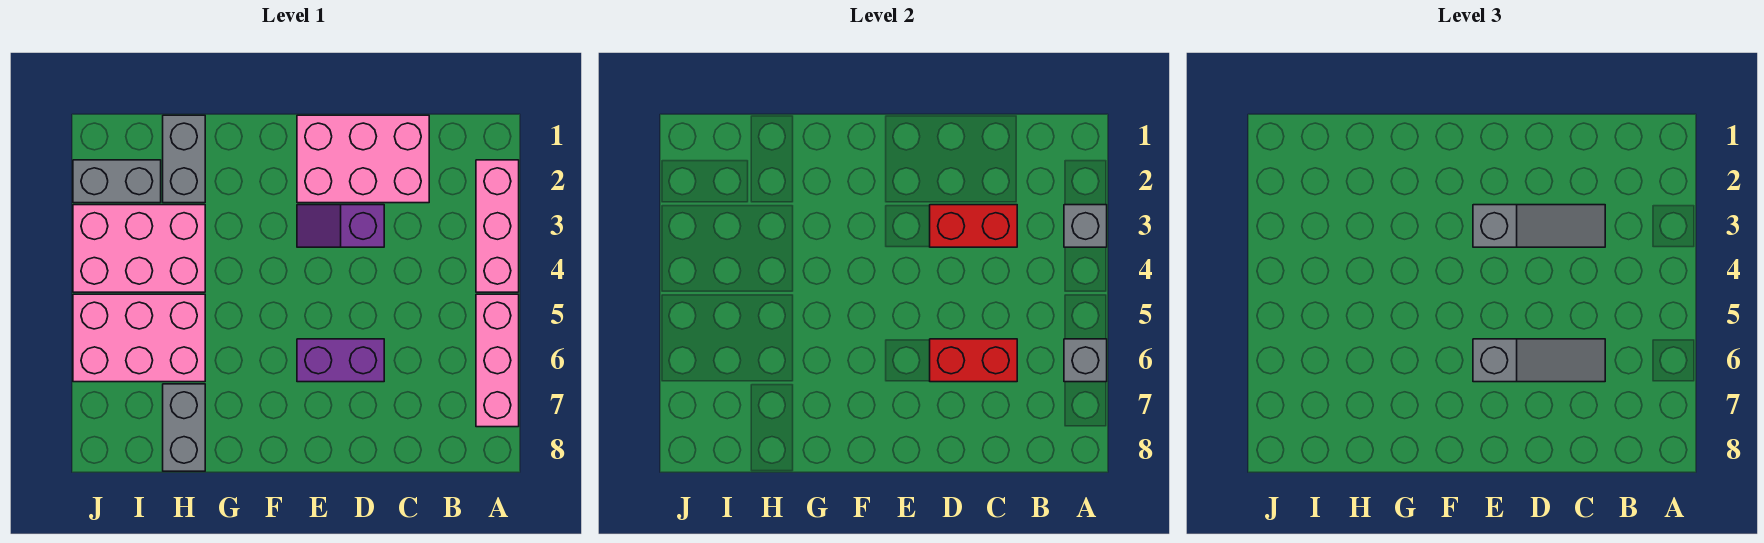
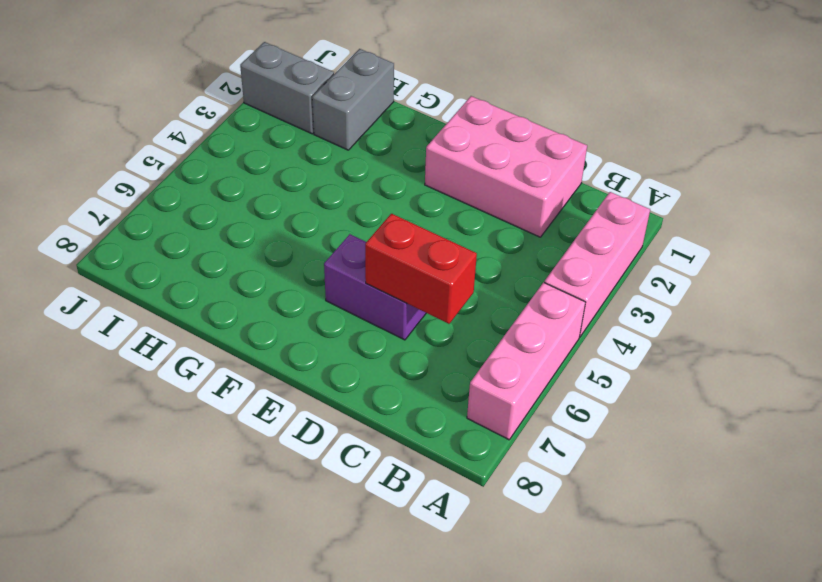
none -> purple slope D3:E3 level 1 top D
none -> pink brick H3:J4 level 1
none -> pink brick H5:J6 level 1

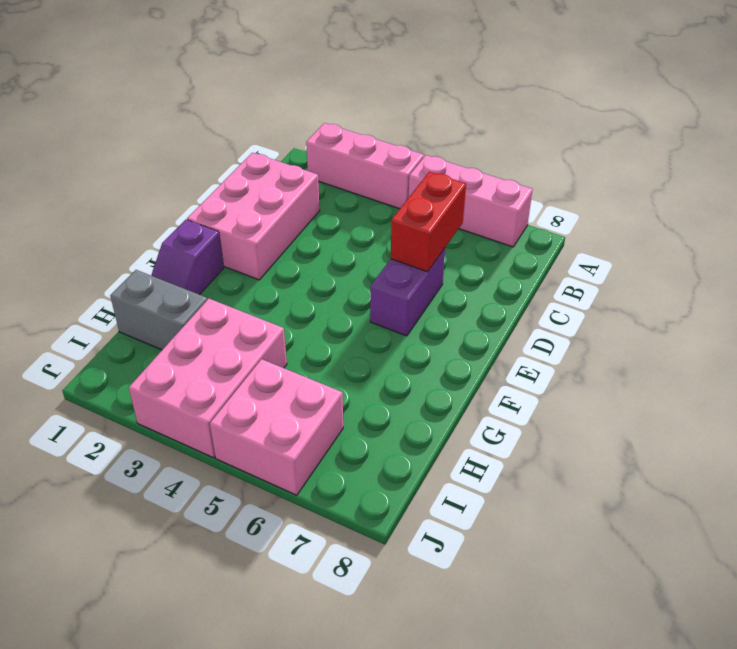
purple slope F1:G1 level 1 top F -> purple slope D3:E3 level 1 top D
pink brick I5:J6 level 1 -> pink brick H5:J6 level 1
none -> grey brick H7:H8 level 1
none -> grey brick I2:J2 level 1
none -> grey brick A3 level 2

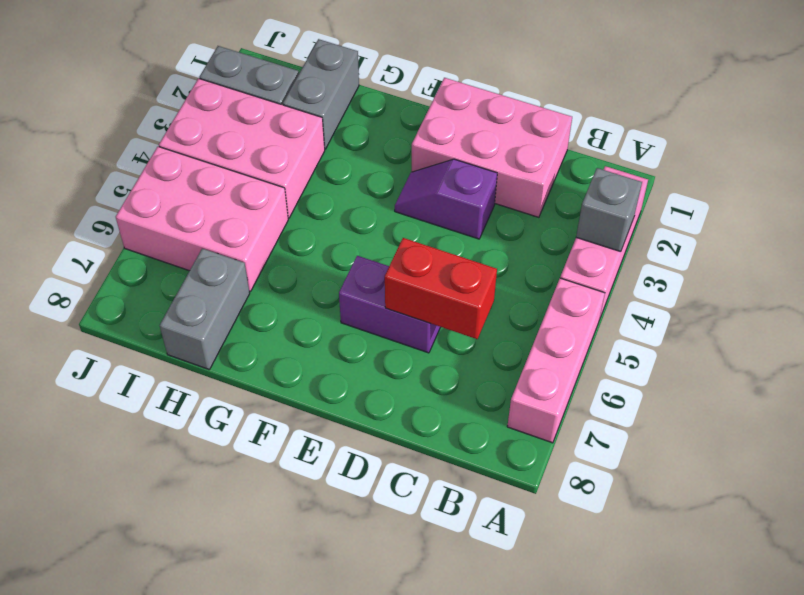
none -> grey brick A6 level 2
none -> red brick C3:D3 level 2
none -> grey slope C3:E3 level 3 top E

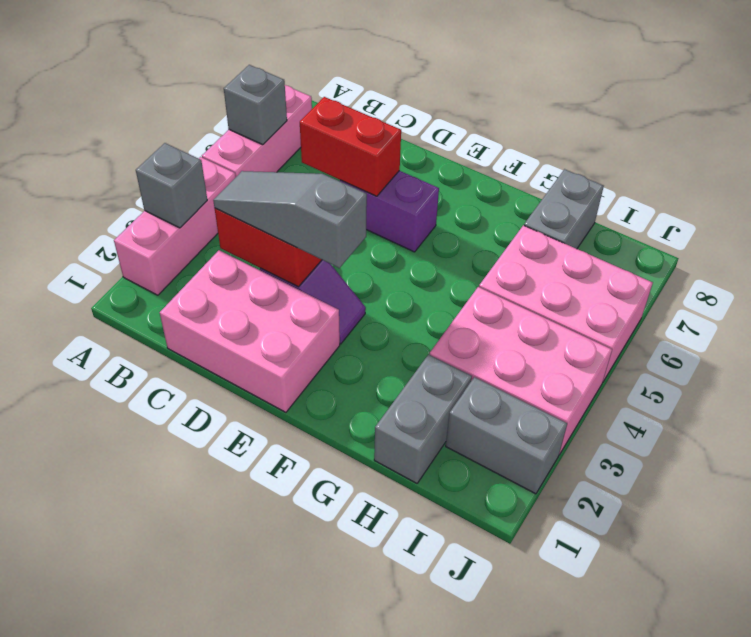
none -> grey slope C6:E6 level 3 top E

